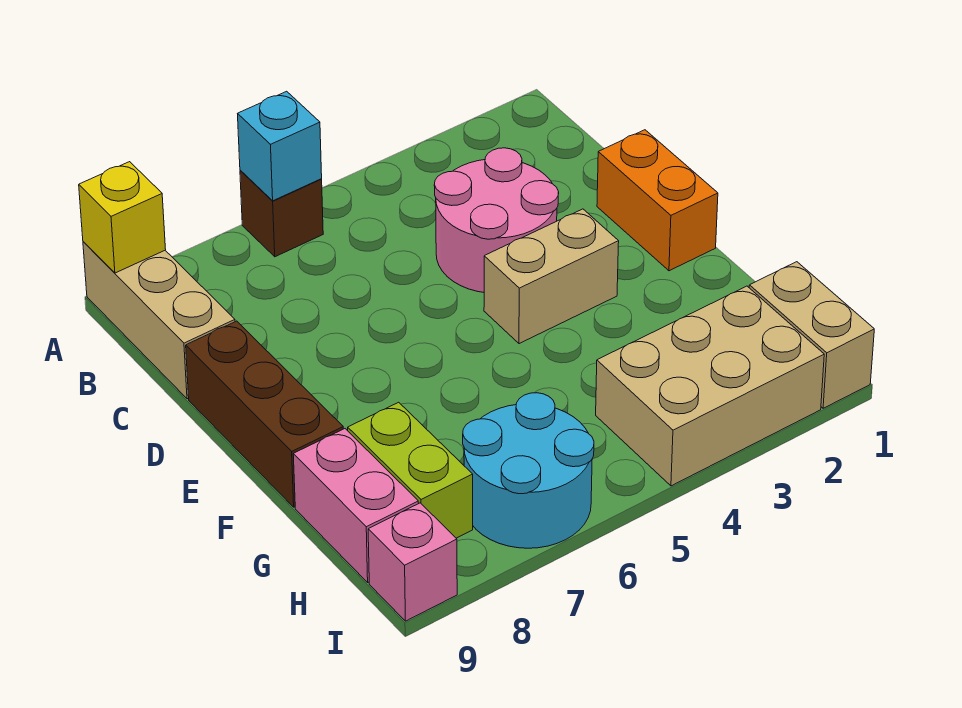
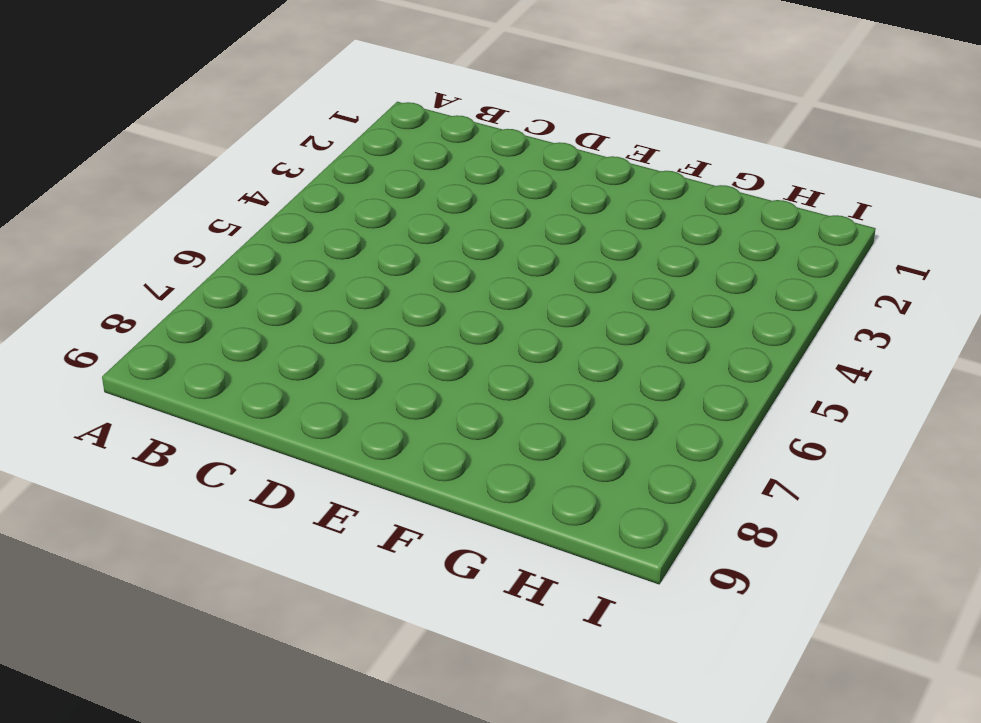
none -> brown brick A6 level 1
none -> tan brick A9:C9 level 1
none -> pink round brick C3:D4 level 1

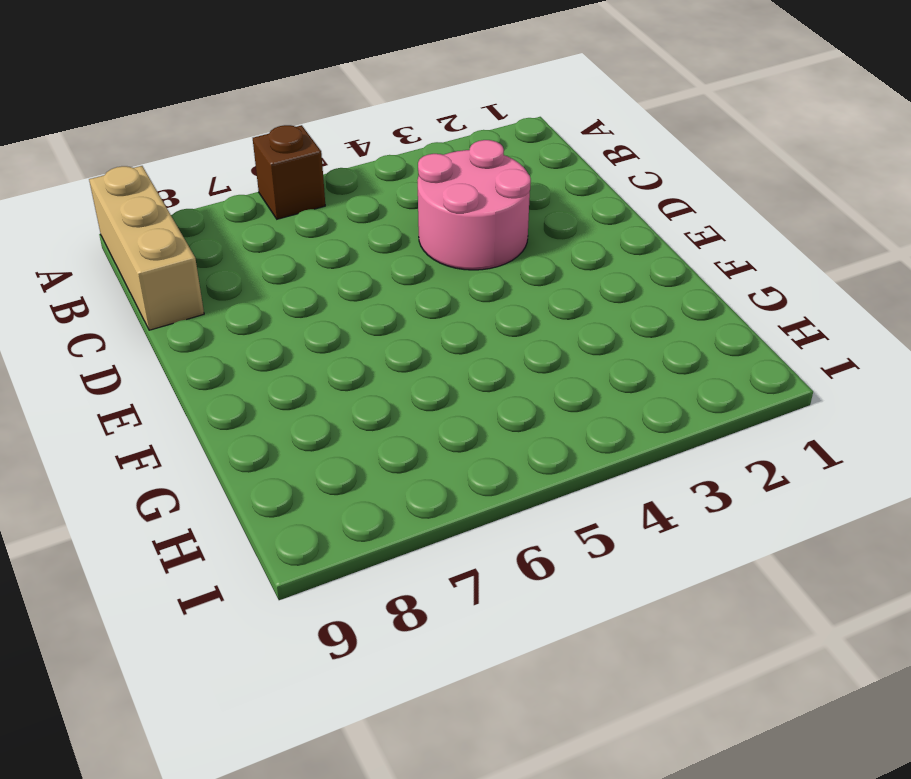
none -> orange brick D1:E1 level 1
none -> brown brick D9:F9 level 1
none -> tan brick E3:E4 level 1

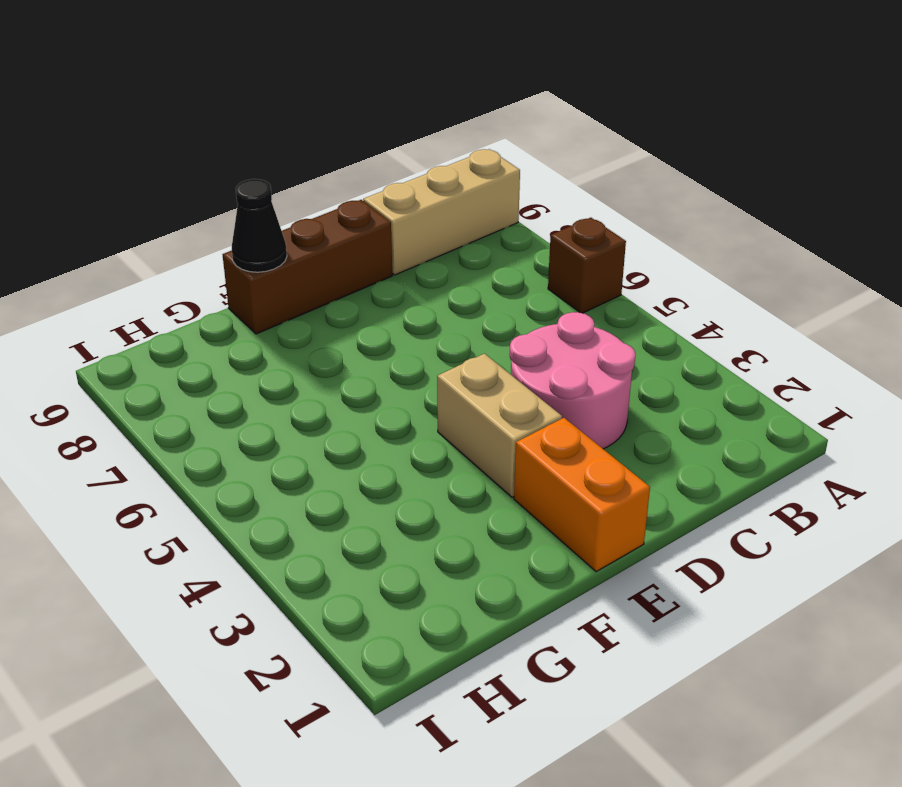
orange brick E1:E2 level 1 -> orange brick D1:E1 level 1
black cone F9 level 2 -> none
none -> lime brick G8:H8 level 1
none -> pink brick G9:H9 level 1
none -> tan brick H1:I1 level 1

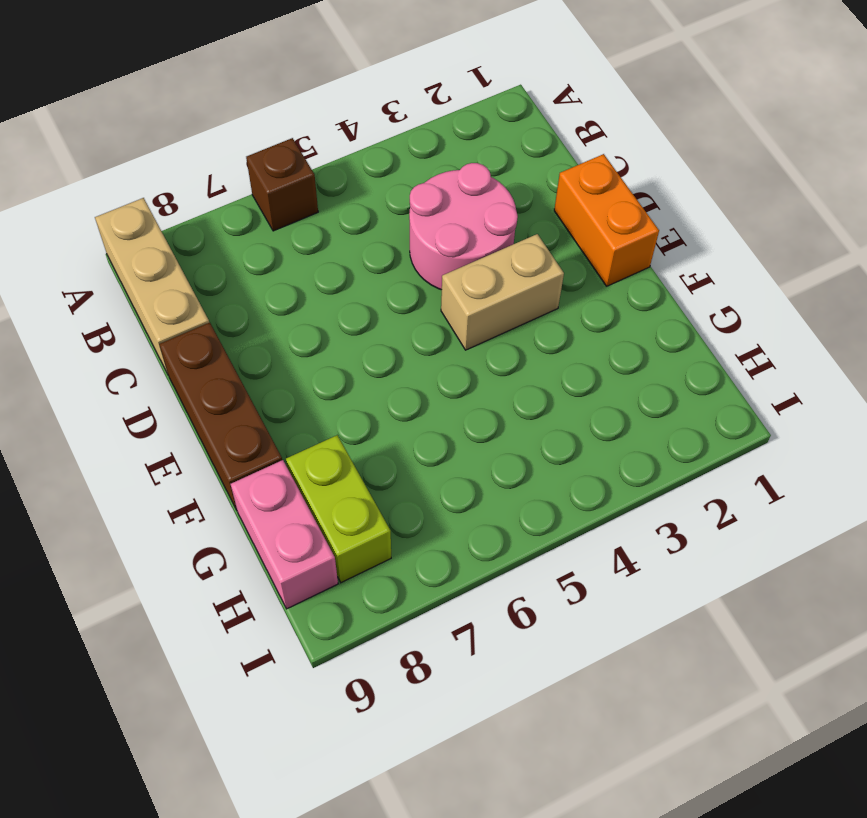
none -> tan brick H1:I1 level 1
none -> tan brick H2:I4 level 1
none -> cyan round brick H6:I7 level 1

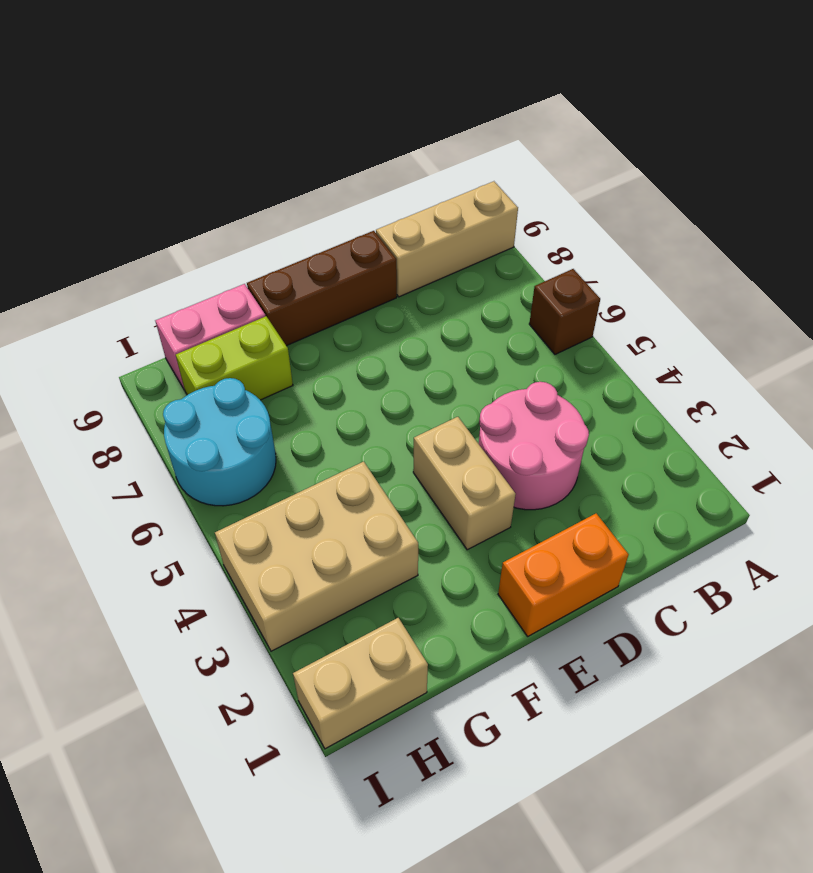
tan brick G3:I4 level 1 -> tan brick H2:I4 level 1
none -> pink brick I9 level 1
none -> cyan brick A6 level 2
none -> yellow brick A9 level 2

